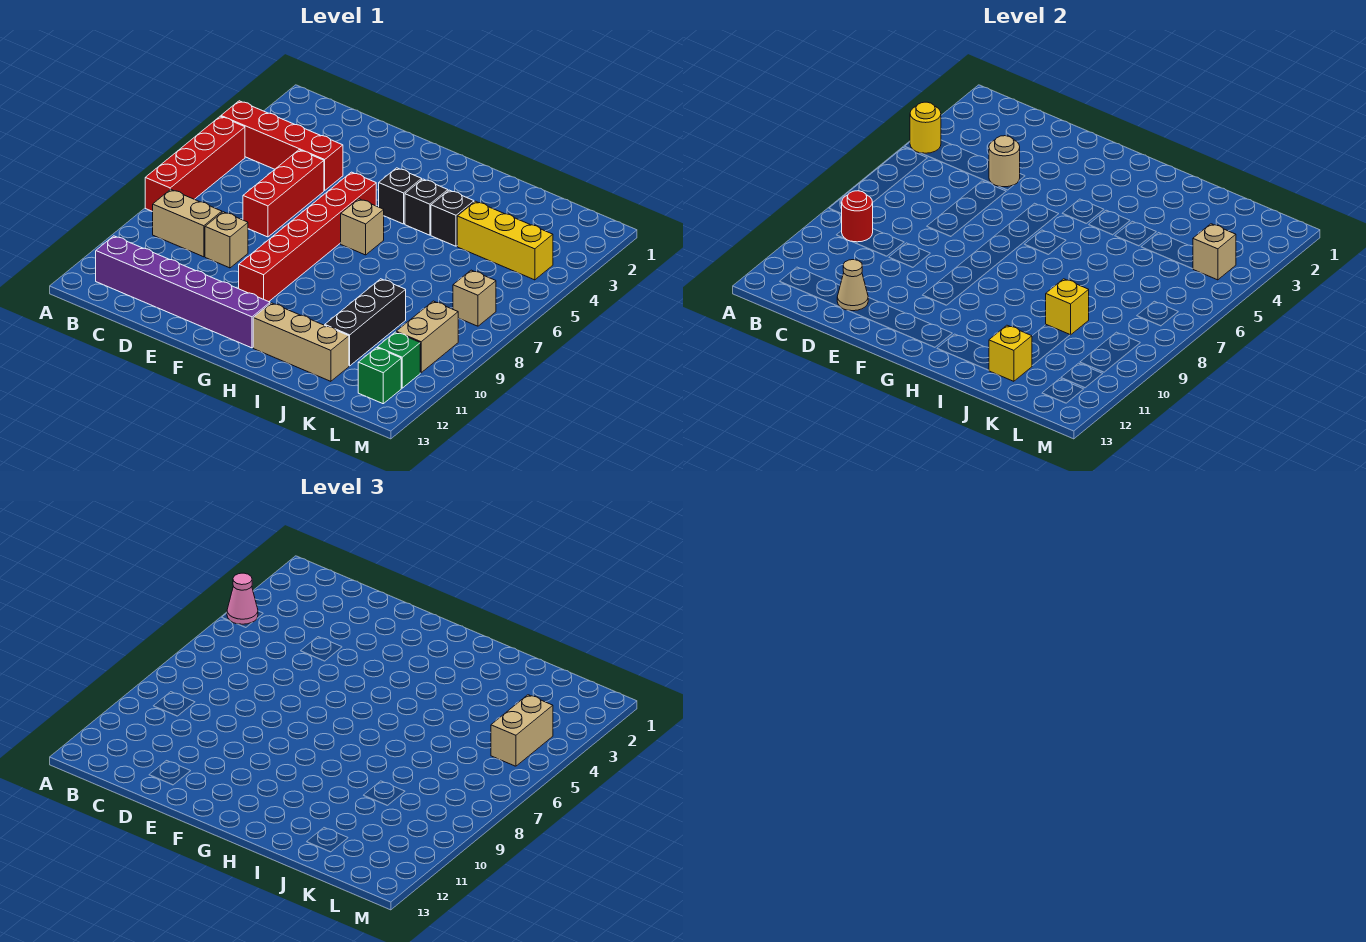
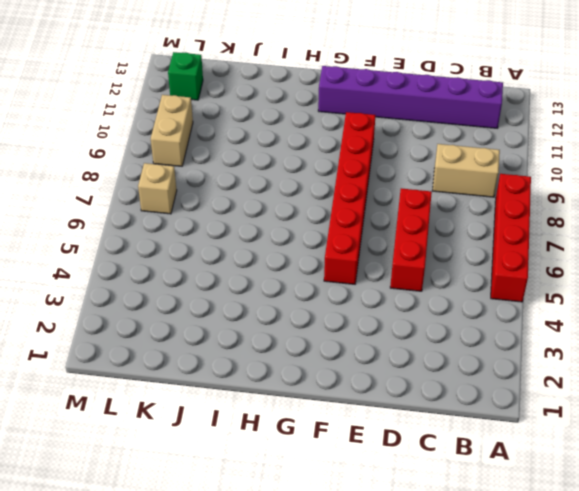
none -> red brick A4:D4 level 1
none -> tan brick D9 level 1
none -> black brick G4 level 1

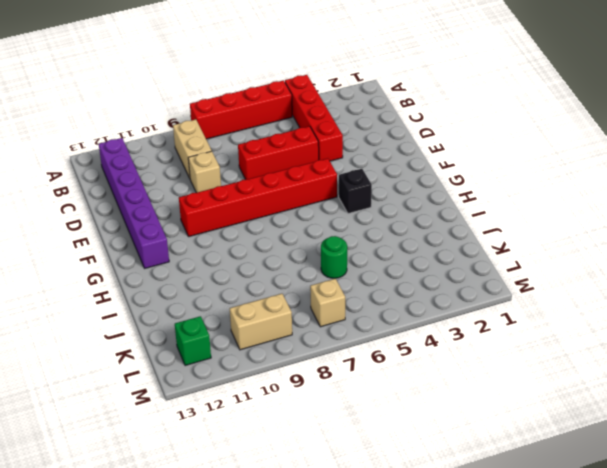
green round brick J6 level 1 -> none
none -> tan brick G6 level 1
none -> black brick H4 level 1
none -> tan brick H12:J12 level 1

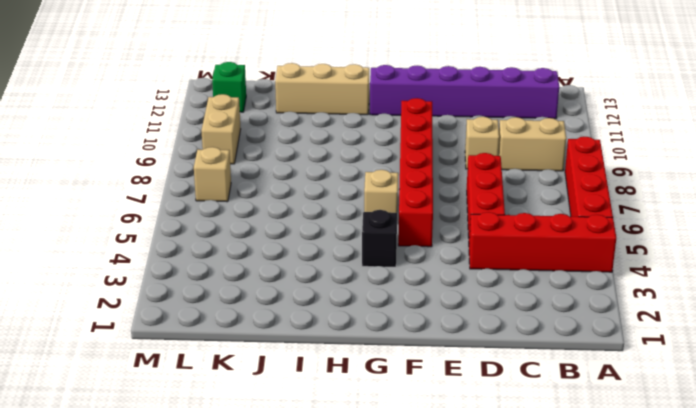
none -> black brick H4 level 1
none -> black brick I4 level 1
none -> yellow brick J4:L4 level 1

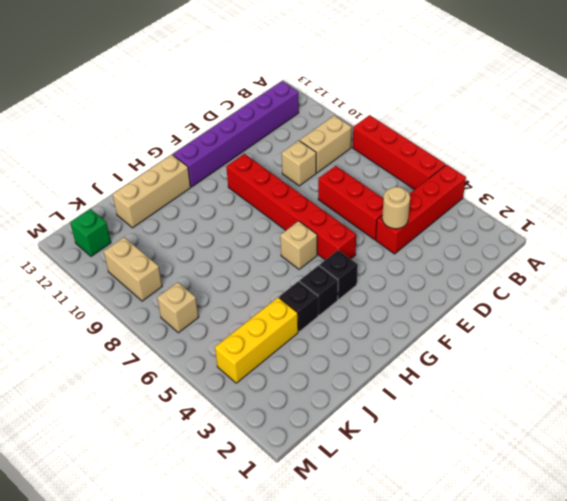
none -> black brick J9:J11 level 1
none -> green brick L11 level 1
none -> yellow round brick A4 level 2

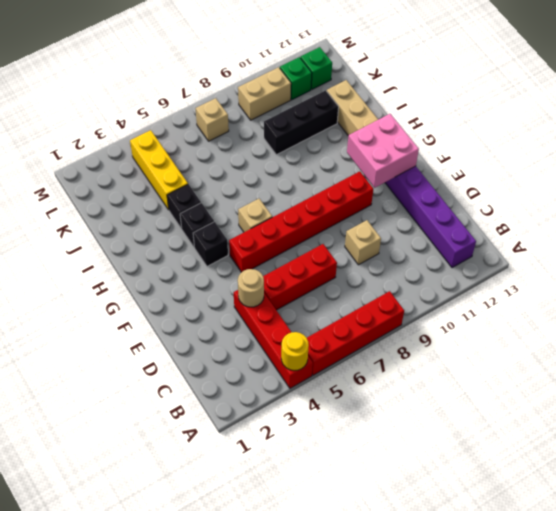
pink brick F11:G12 level 2 -> none
none -> tan brick B9:C9 level 1
none -> red round brick B9 level 2
none -> tan cone D12 level 2

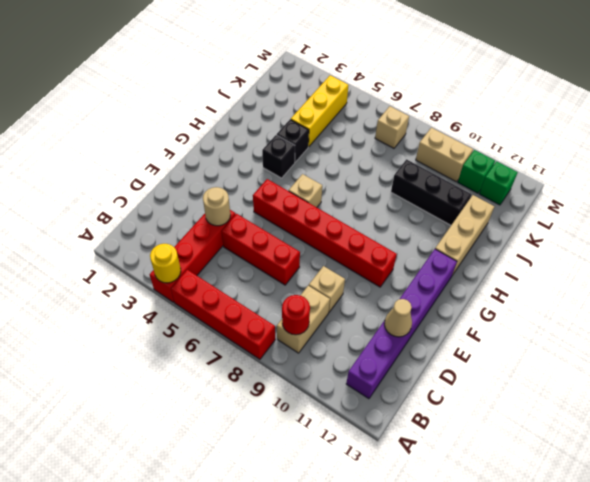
none -> black brick G4 level 1
none -> yellow brick J9 level 2
none -> yellow brick J12 level 2

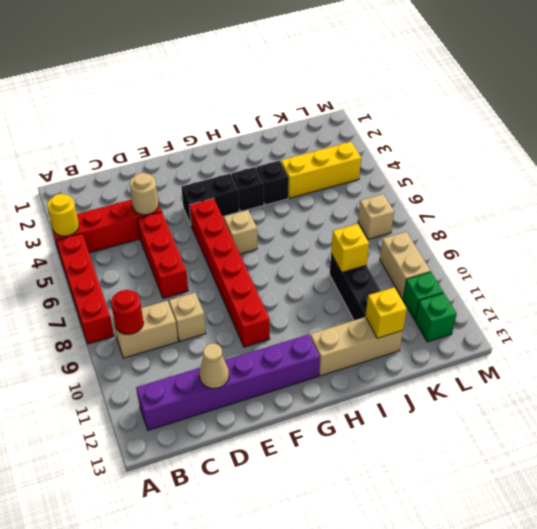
black brick F4:G4 level 1 -> black brick G4 level 1
none -> tan brick L4 level 2
none -> pink cone A4 level 3
none -> tan brick L4:L5 level 3

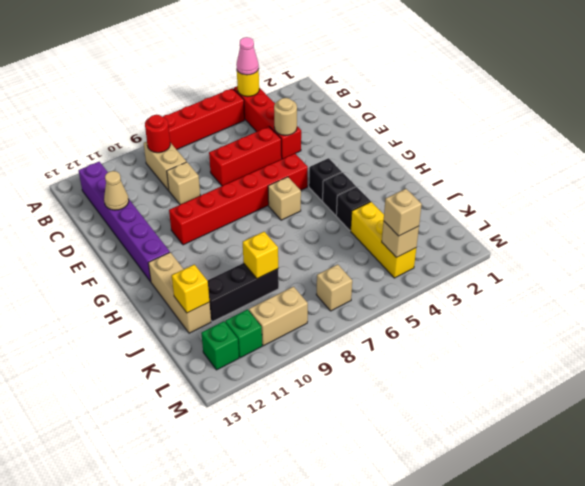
tan brick L4 level 3 -> tan brick L4:L5 level 3

